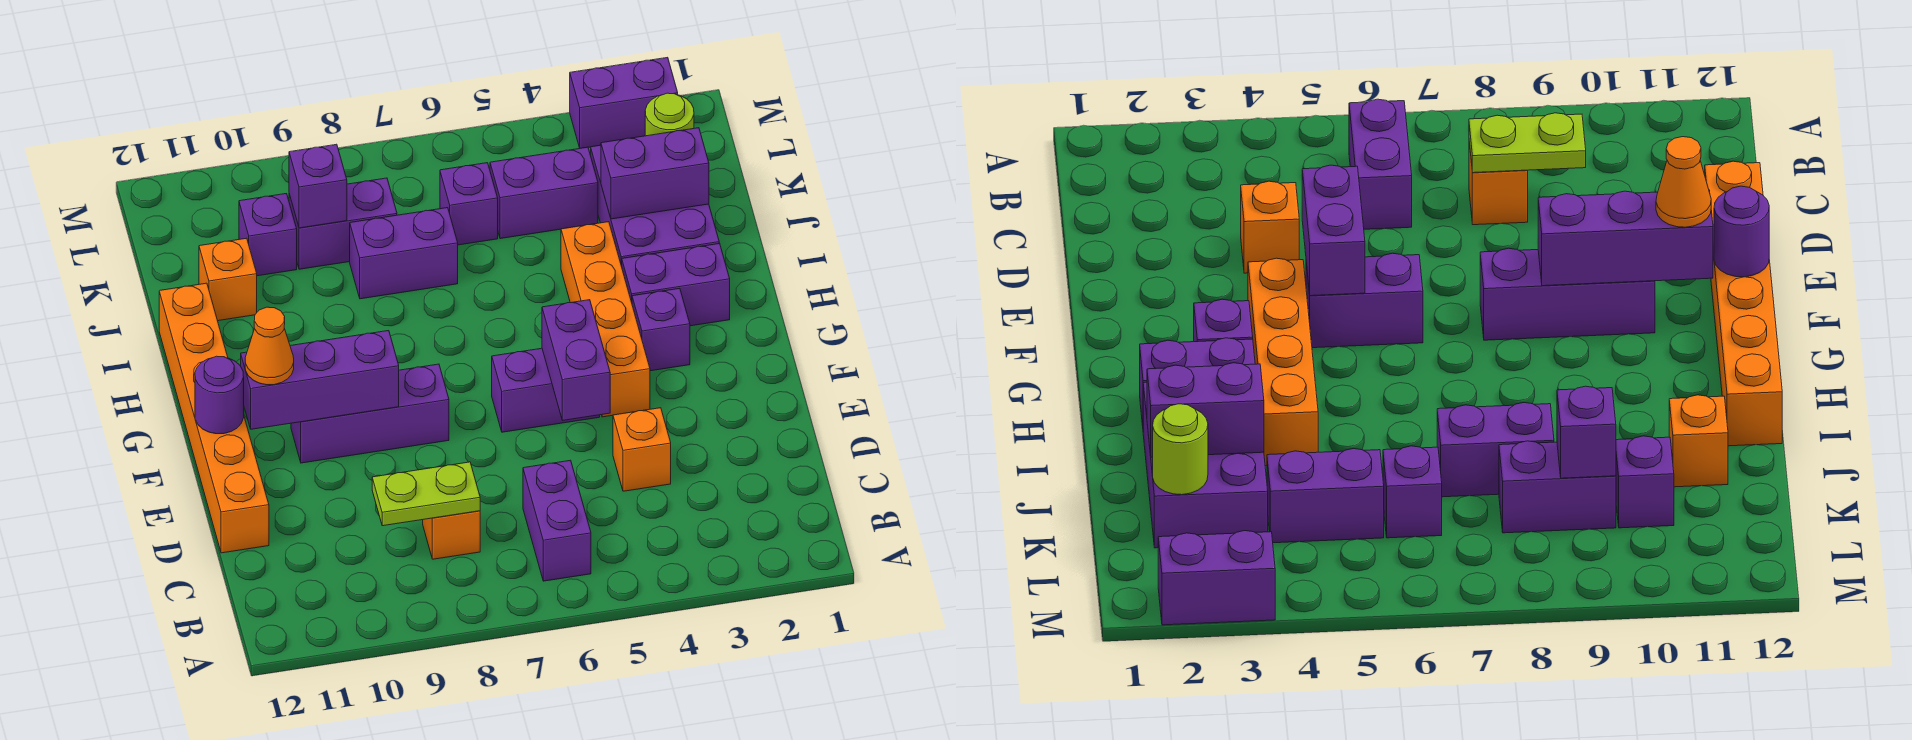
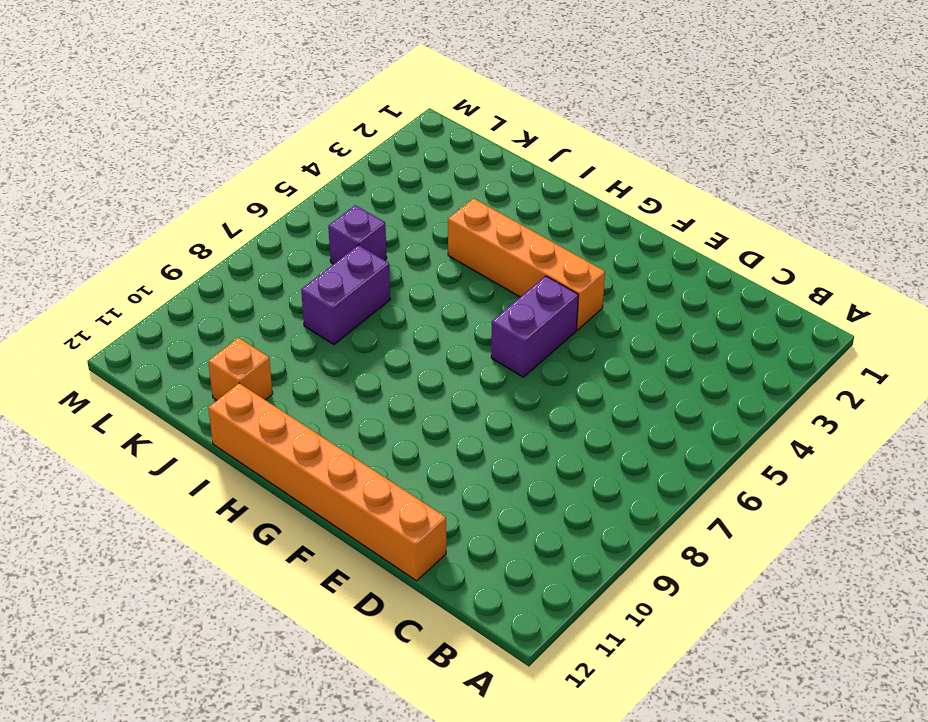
none -> purple brick B6:C6 level 1
none -> orange brick C8 level 1
none -> orange brick D4 level 1

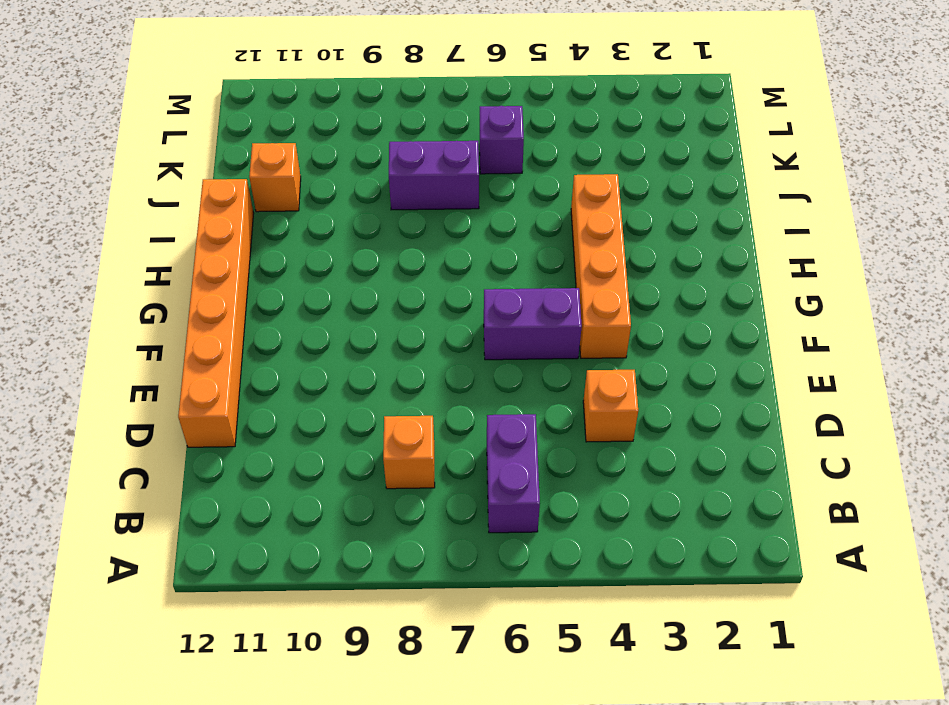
none -> purple brick F8:F10 level 1
none -> purple brick G3 level 1
none -> purple brick H2:H3 level 1

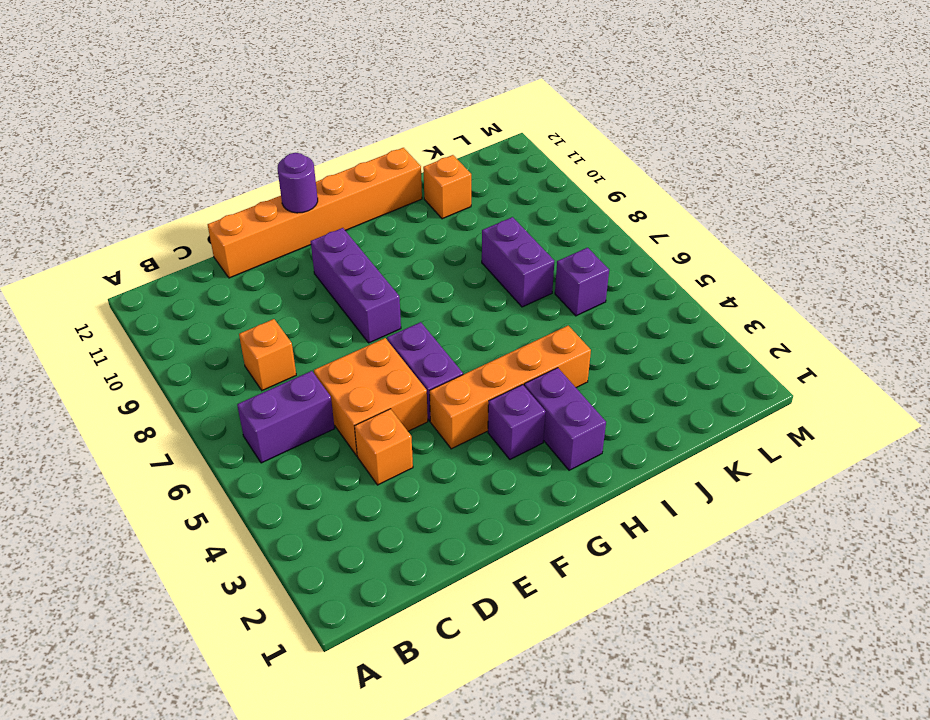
orange brick D5:E6 level 1 -> none
none -> purple brick I2:K3 level 1
none -> purple brick K4:K5 level 1
none -> purple brick K8:K9 level 1

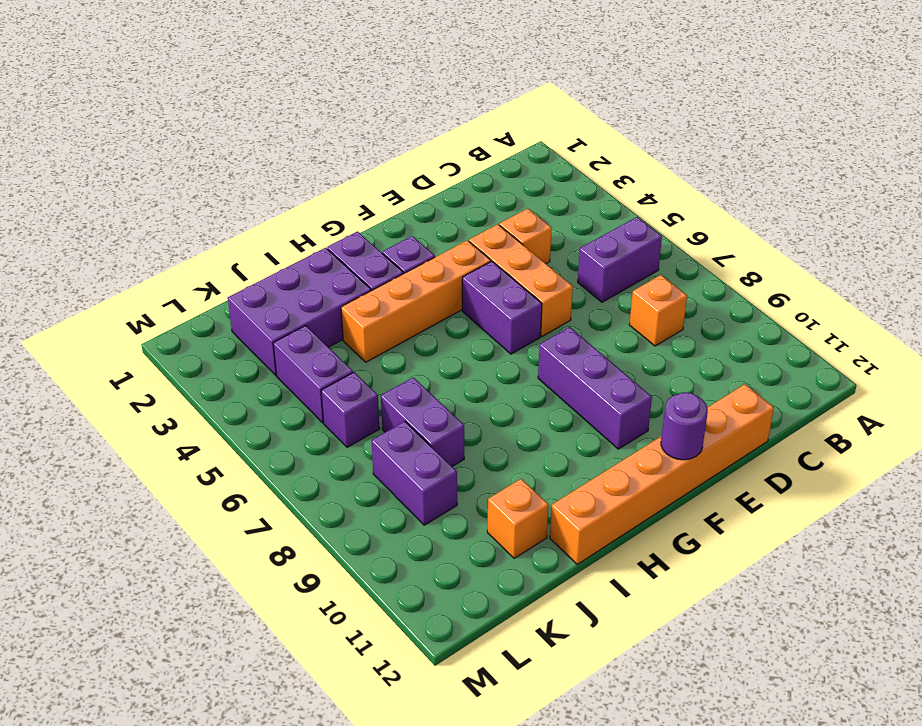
orange brick E4:E6 level 1 -> none
none -> purple brick K10 level 1
none -> purple brick M2:M3 level 1
none -> lime plate C8:C9 level 2

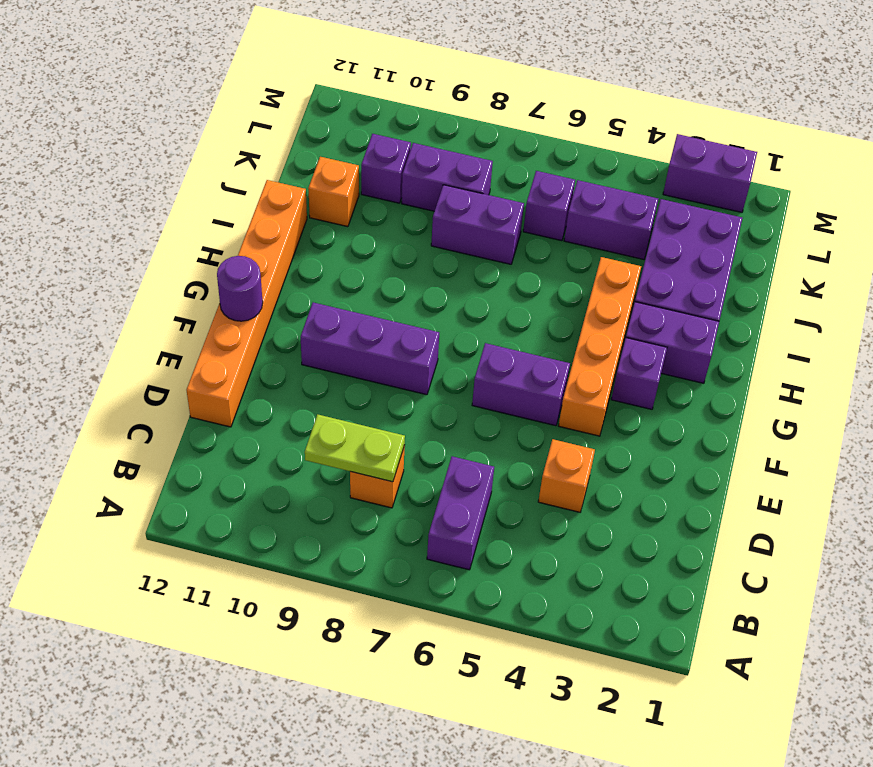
none -> purple brick E5:F5 level 2
none -> purple brick F9:F11 level 2
none -> purple brick J2:J3 level 2

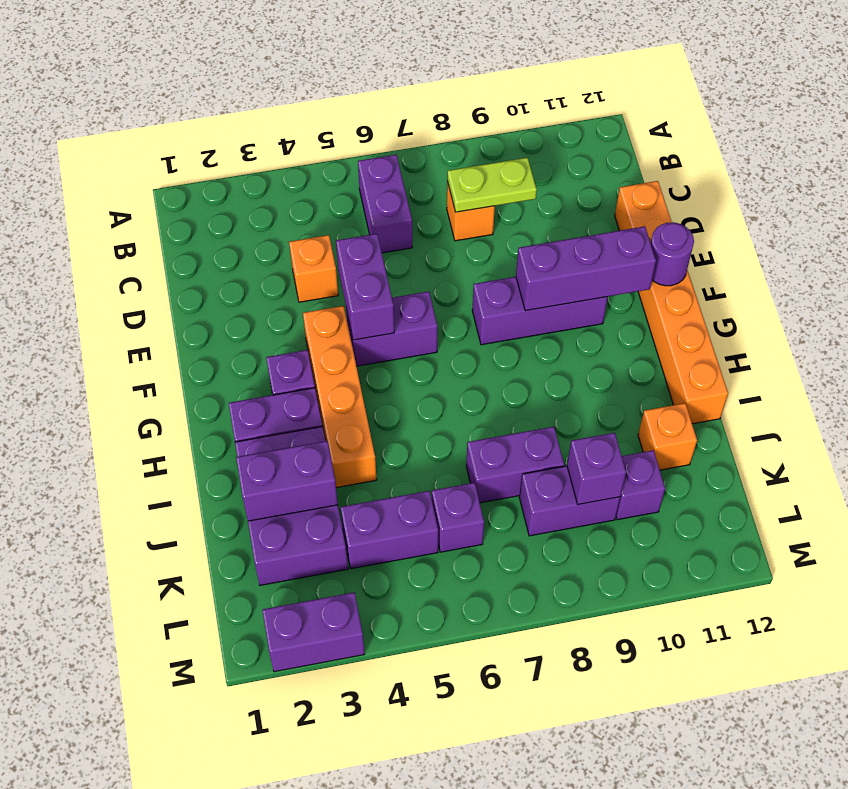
none -> lime round brick K2 level 2
none -> orange cone F11 level 3

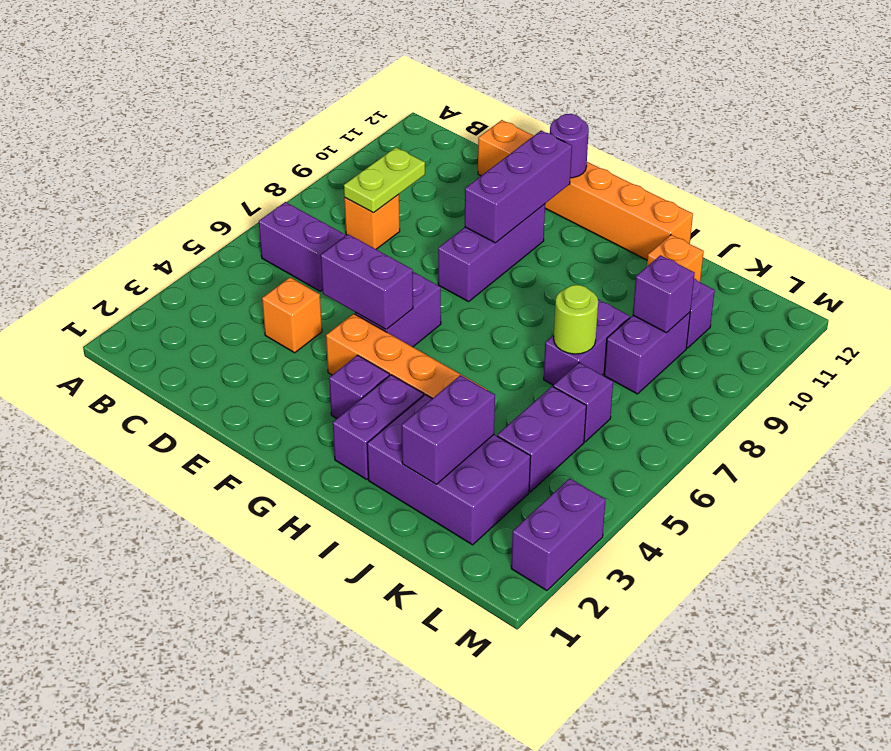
lime round brick J7 level 2 -> lime round brick K2 level 2
none -> orange cone F11 level 3

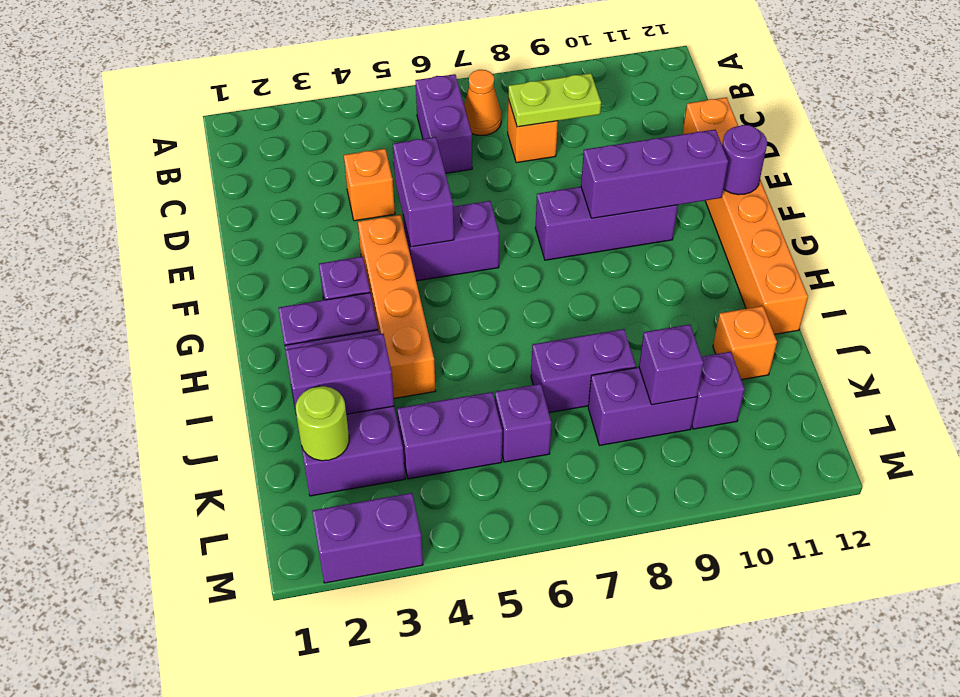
orange cone B7 level 1 -> orange cone F11 level 3

